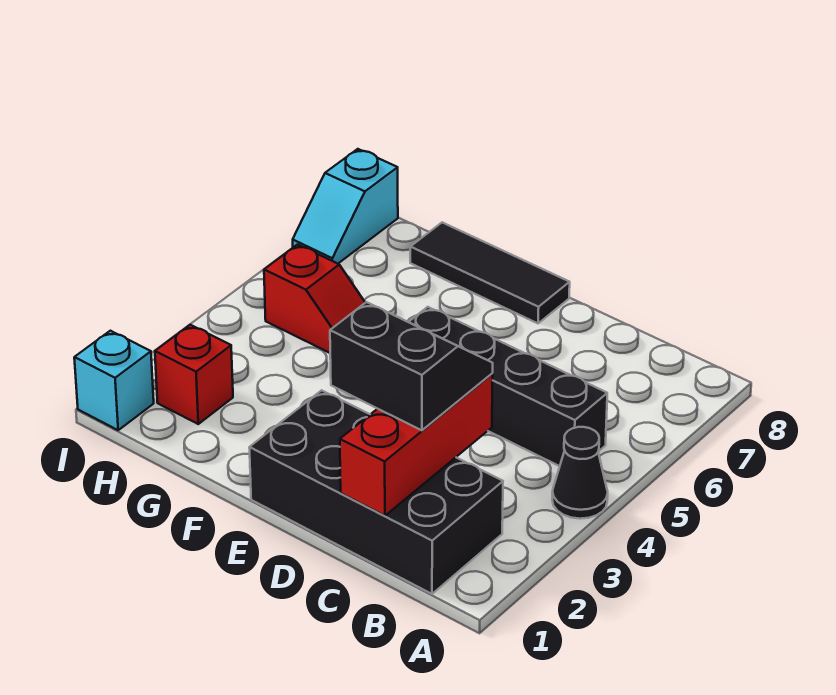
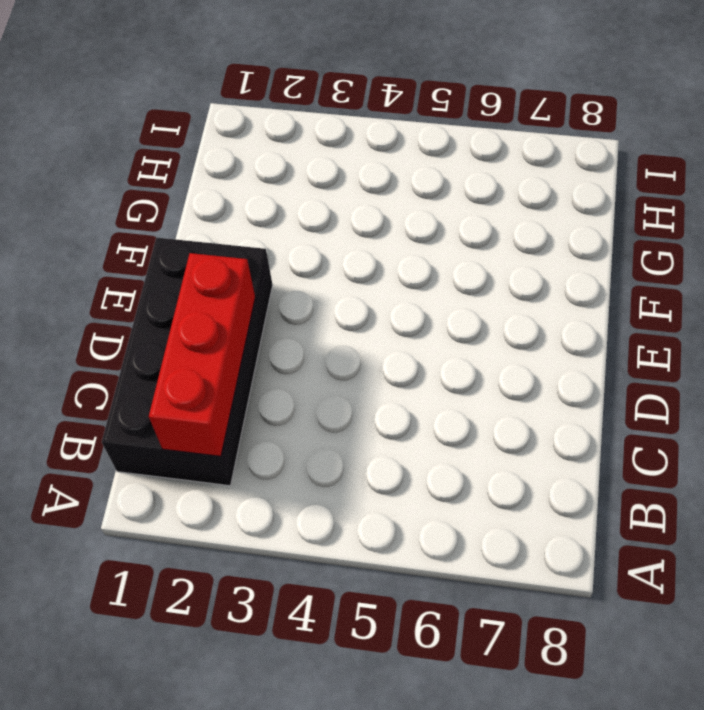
red brick B2:D2 level 2 -> red brick C1:C3 level 2
none -> black cone A4 level 1
none -> black brick B5:E5 level 1

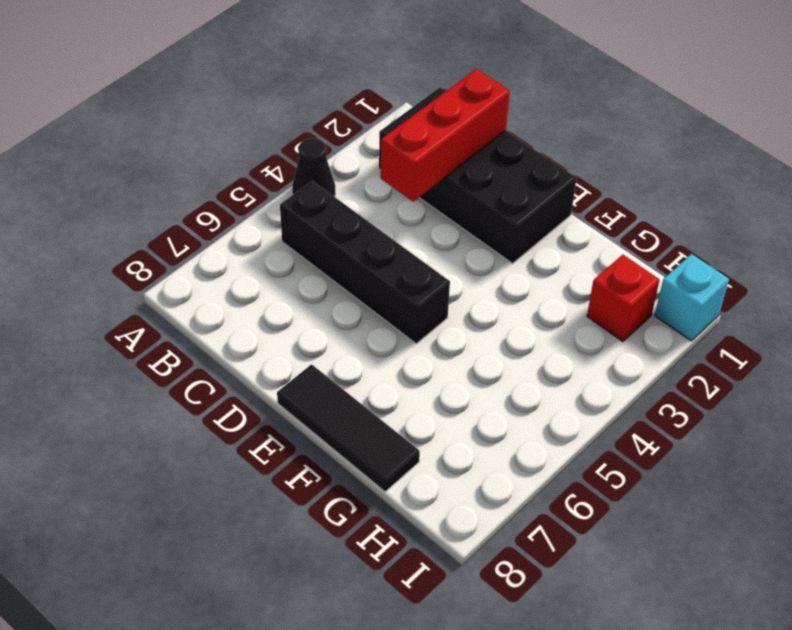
none -> red slope G5:H5 level 1 top H
none -> cyan slope I7:I8 level 1 top 8

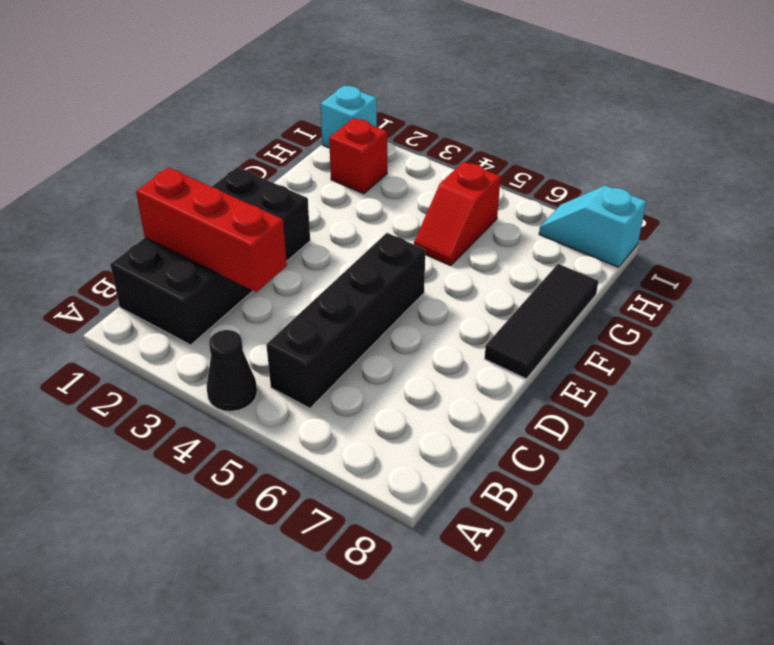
none -> black slope C2:D3 level 3 top 2

